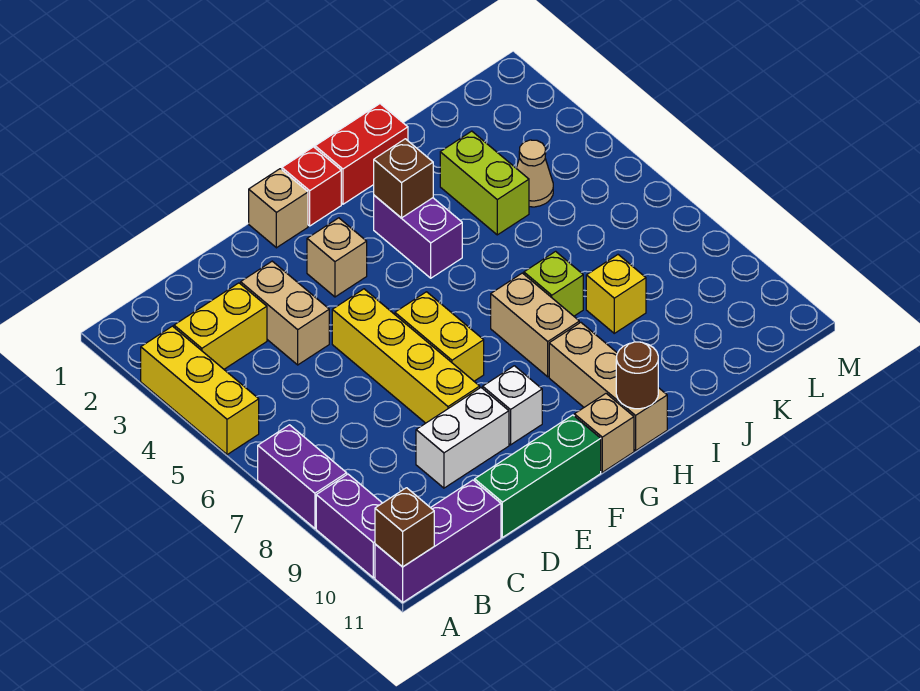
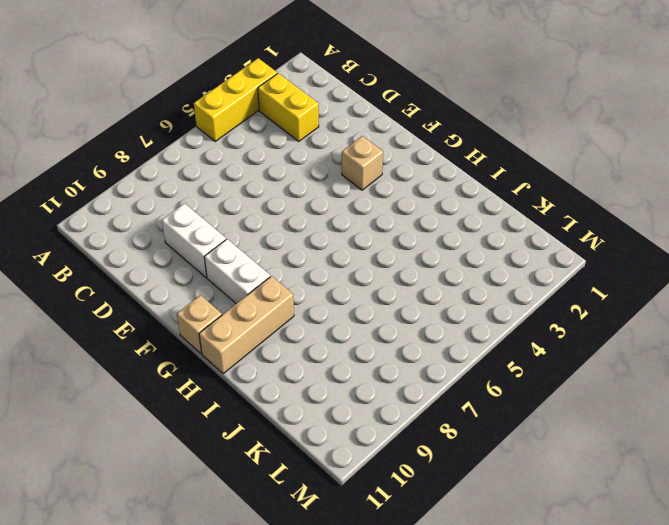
white brick F9:G9 level 1 -> white brick F9 level 1
none -> purple brick A7:A8 level 1
none -> purple brick A9:A10 level 1
none -> purple brick A11:C11 level 1

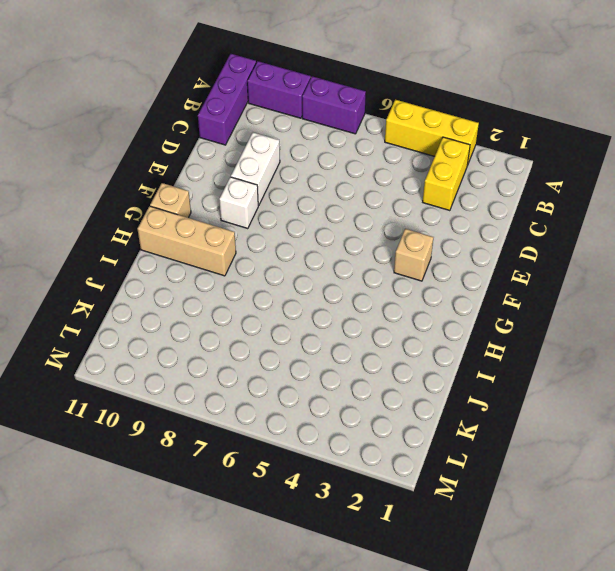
none -> tan brick D3:D4 level 1
none -> green brick D11:F11 level 1
none -> yellow brick E5:E8 level 1

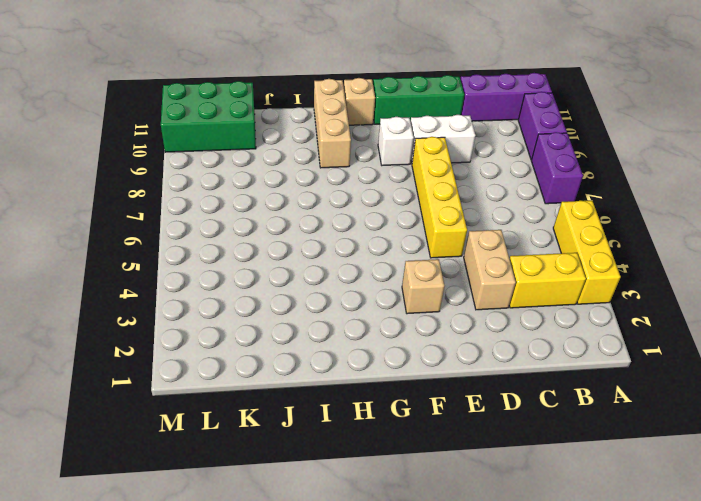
green brick K10:M11 level 1 -> none
none -> tan brick F1 level 1
none -> yellow brick F6:F7 level 1
none -> red brick G1 level 1

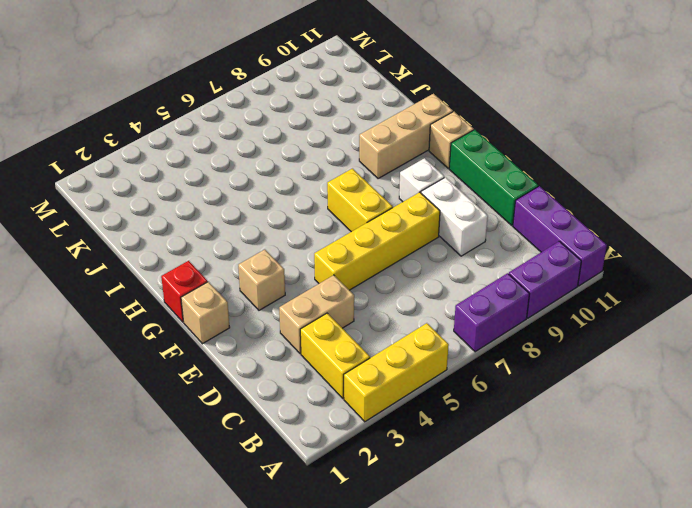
yellow brick F7:G7 level 1 -> yellow brick F6:F7 level 1
none -> red brick H1:I1 level 1
none -> purple brick H3:H4 level 1
none -> tan brick H7:H8 level 1

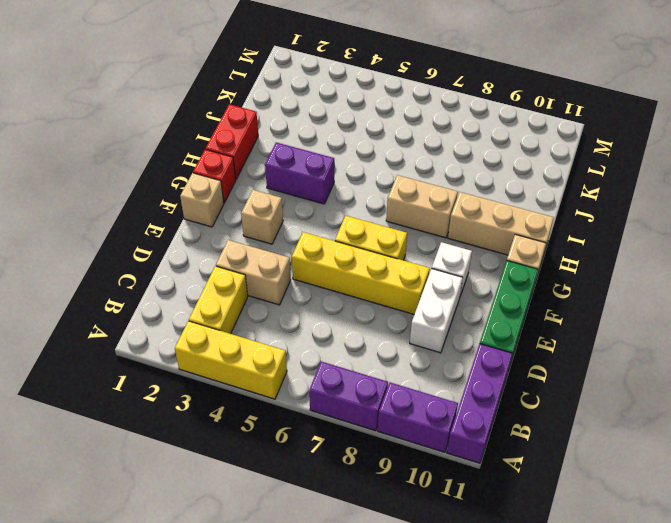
none -> lime brick I7 level 1
none -> lime brick J3:J4 level 1
none -> yellow brick J8 level 1

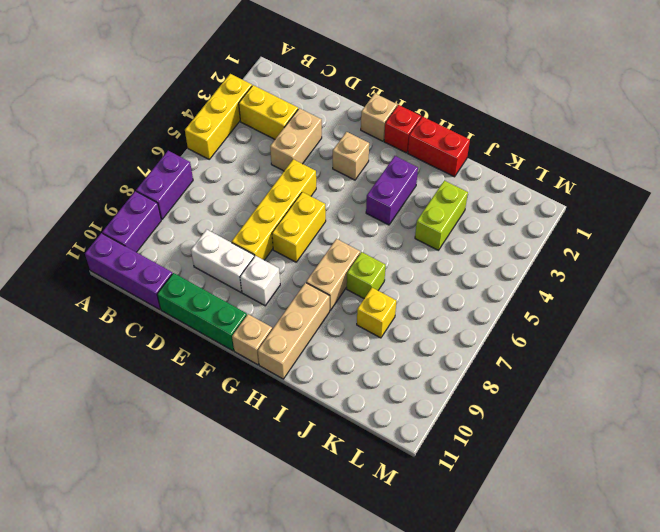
none -> tan cone K4 level 1
none -> brown brick A11 level 2
none -> brown brick H3 level 2

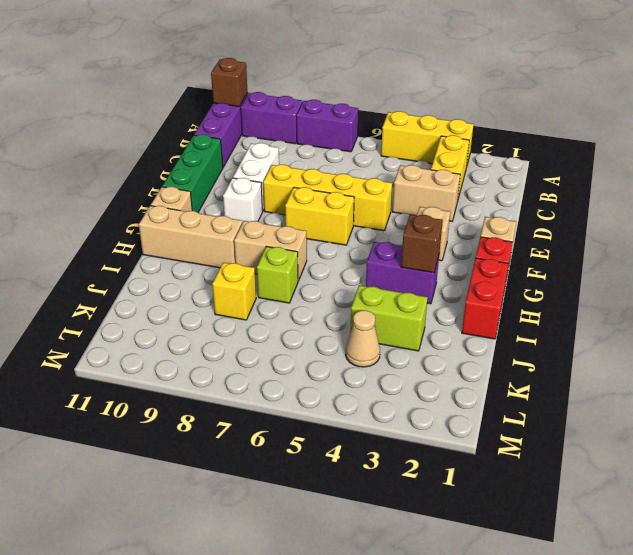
none -> brown round brick H11 level 2

